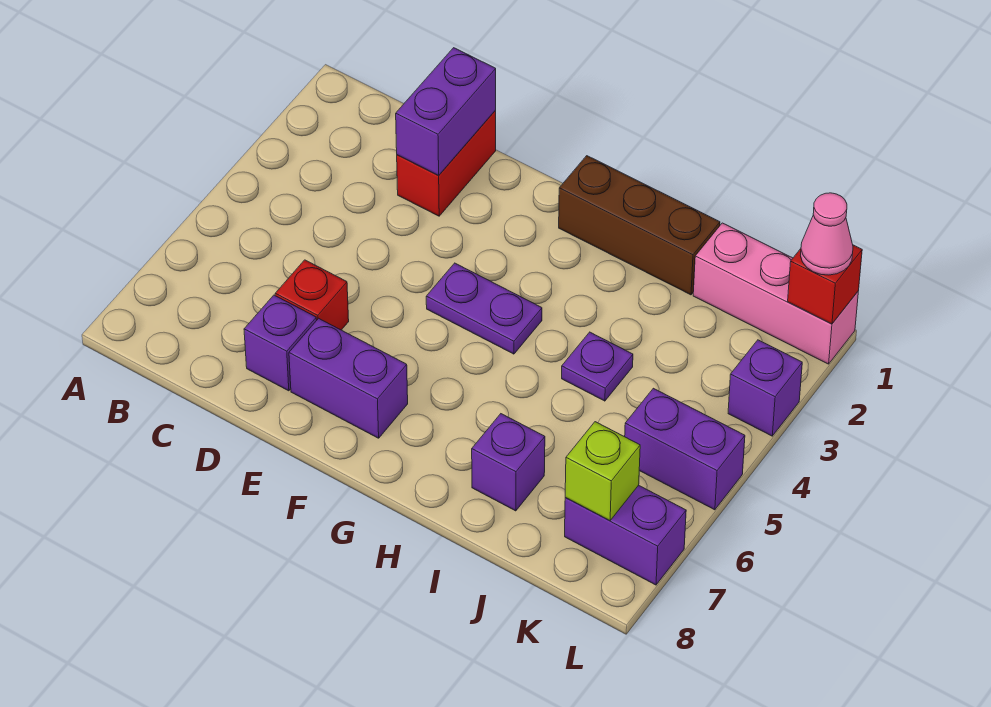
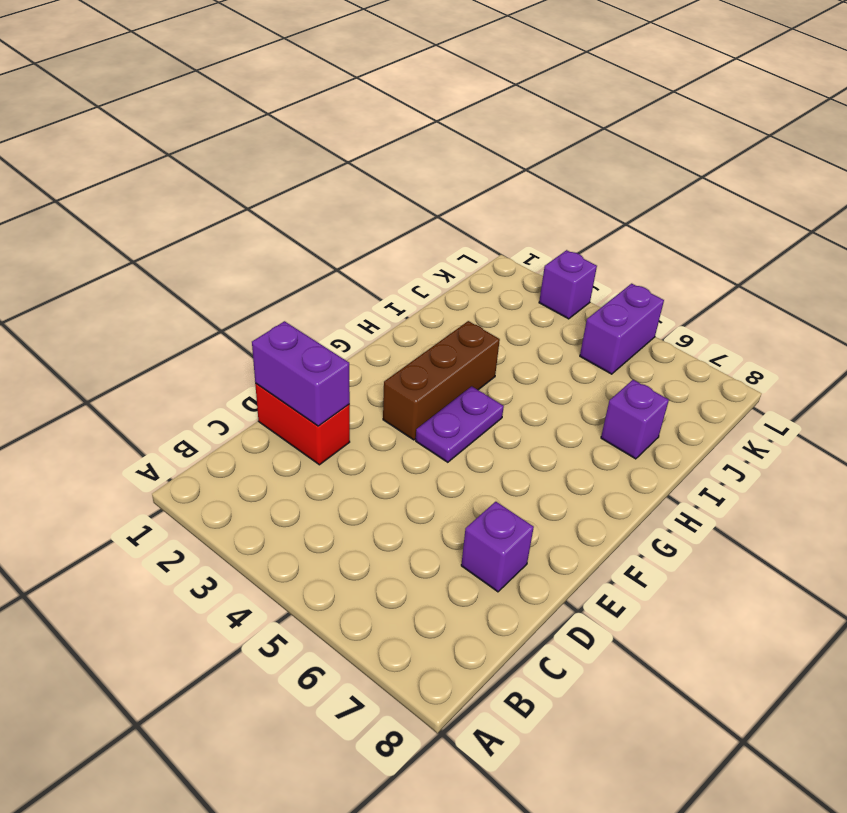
brown brick F3:H3 level 1 -> brown brick G1:I1 level 1
none -> red brick D6 level 1
none -> purple brick E7:F7 level 1
none -> purple plate I4 level 1

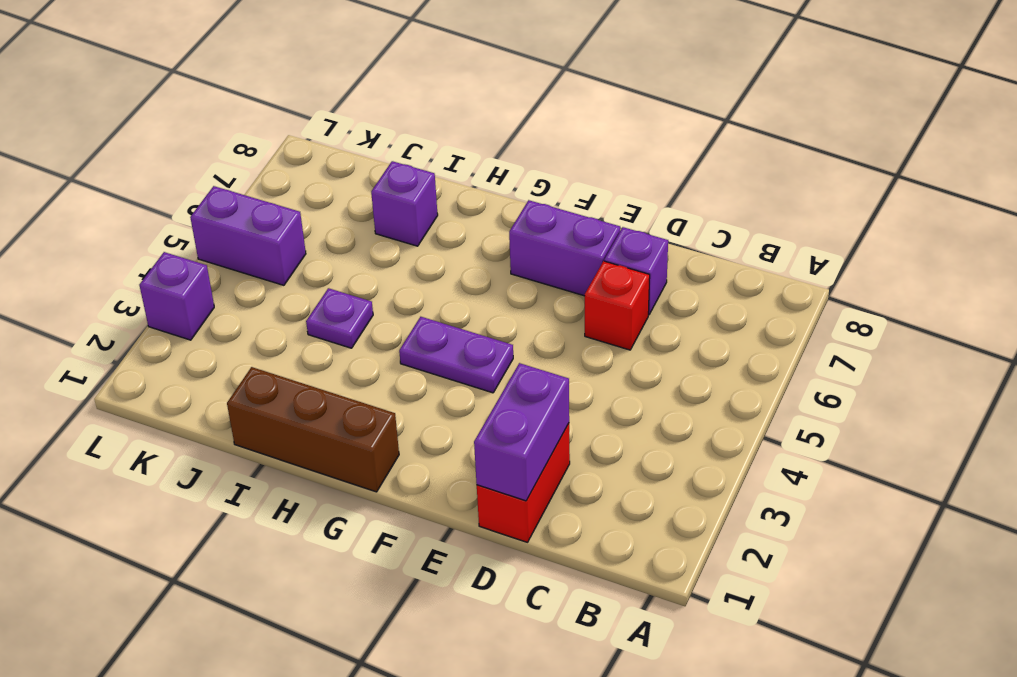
none -> pink brick J1:L1 level 1
none -> purple brick K7:L7 level 1
none -> lime brick K7 level 2

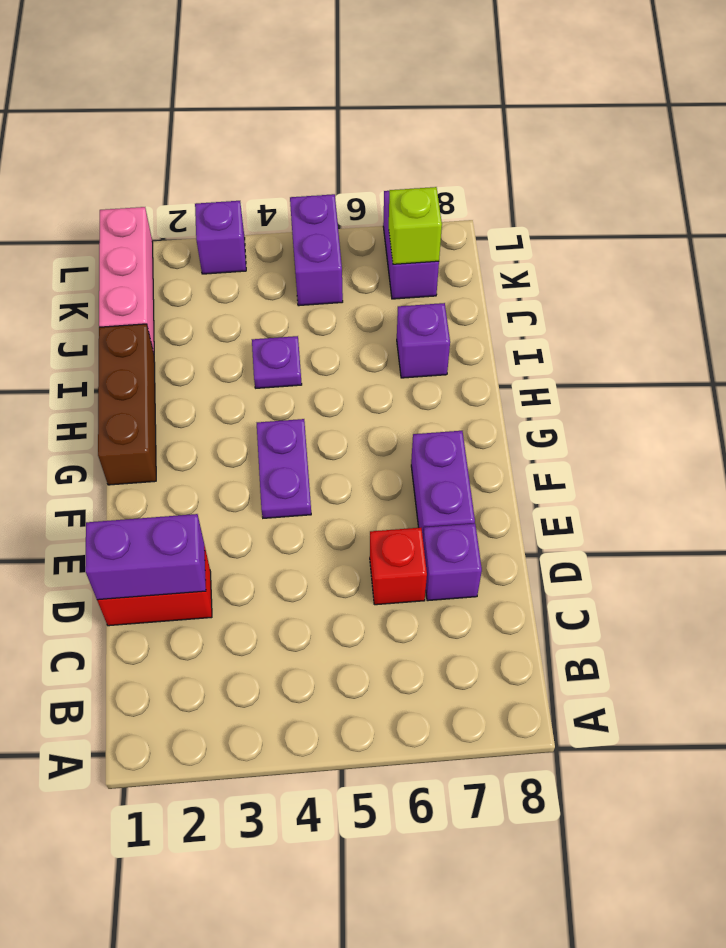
none -> red brick L1 level 2
none -> pink cone L1 level 3

